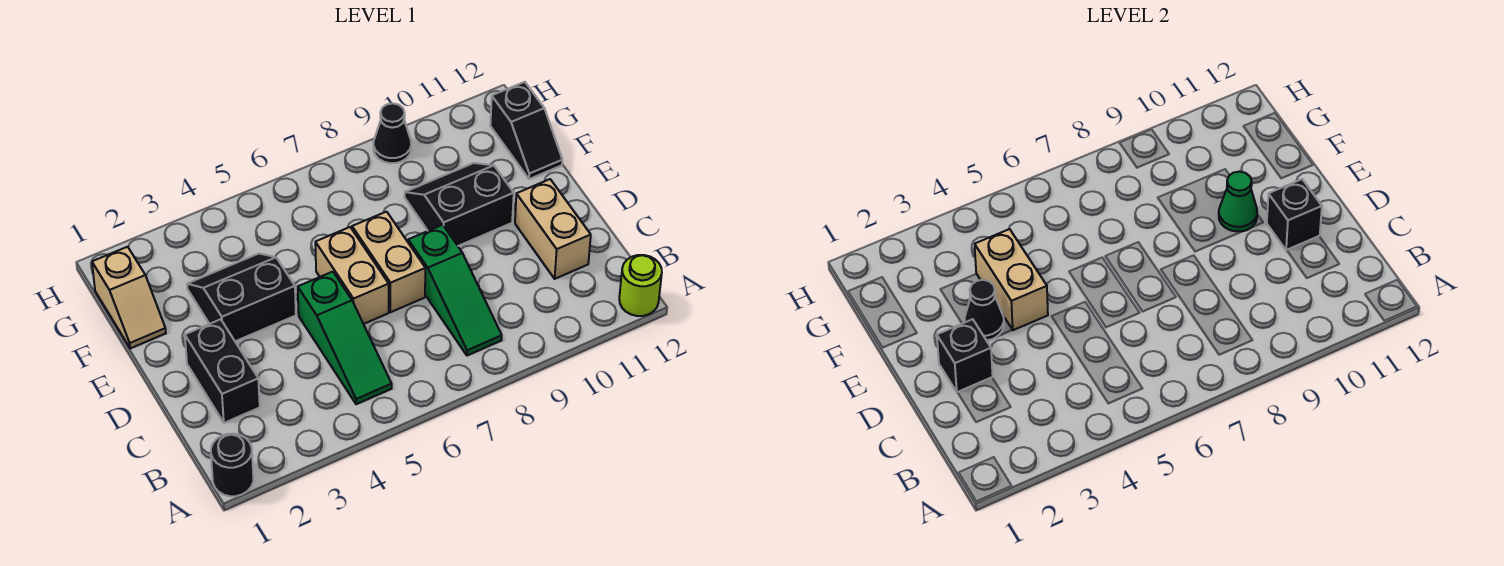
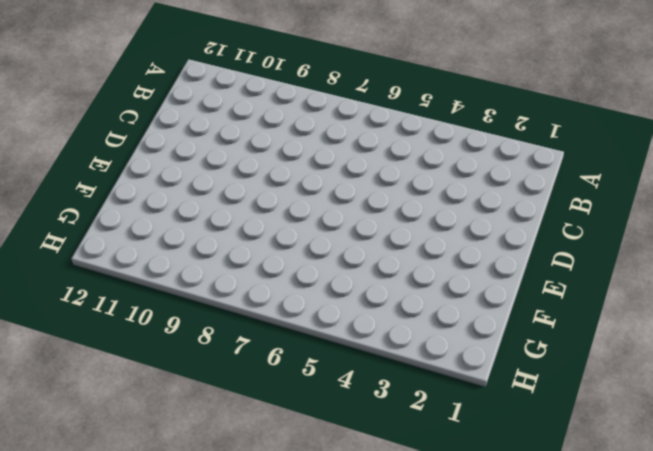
none -> black round brick A1 level 1
none -> lime round brick A12 level 1
none -> green slope B5:D5 level 1 top D

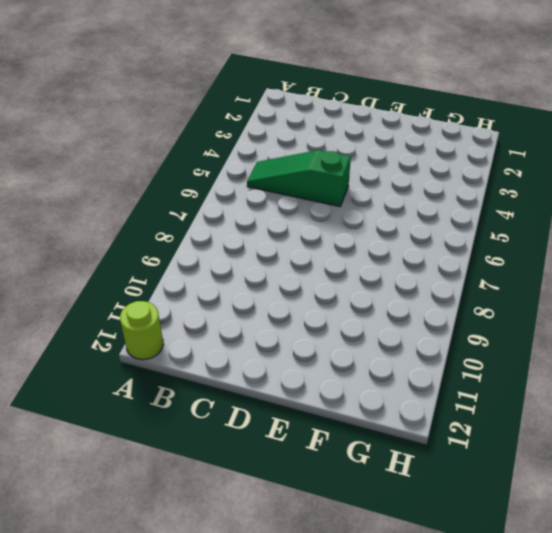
none -> black round brick A1 level 1
none -> green slope B8:D8 level 1 top D
none -> black brick C2:D2 level 1

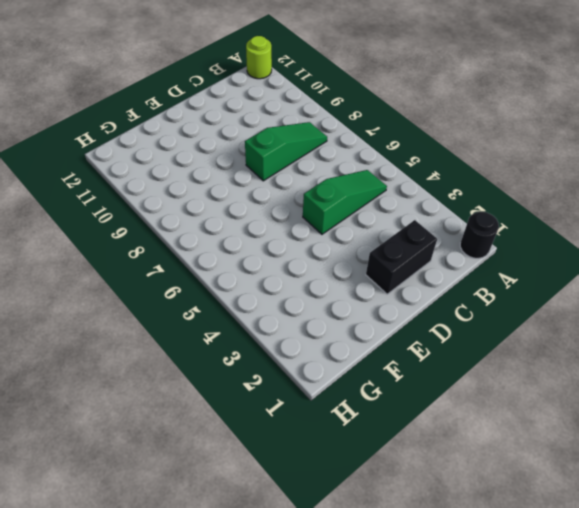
none -> tan brick C11:D11 level 1
none -> tan brick D6:E6 level 1
none -> tan brick D7:E7 level 1

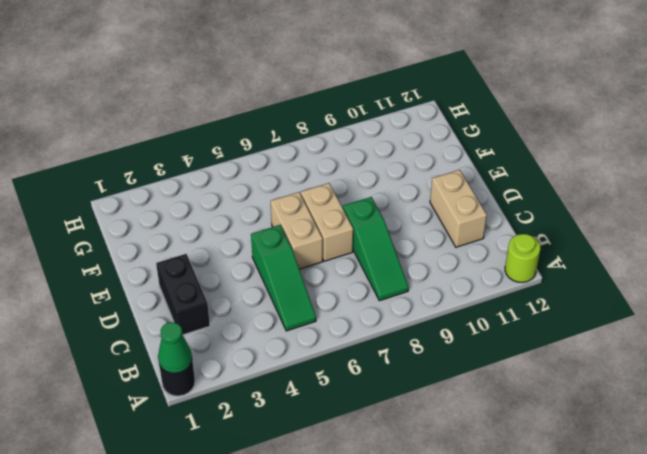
green cone A1 level 2 -> green cone E10 level 2
none -> black slope E3:F4 level 1 top E
none -> black slope E9:F10 level 1 top E
none -> tan slope F1:G1 level 1 top G

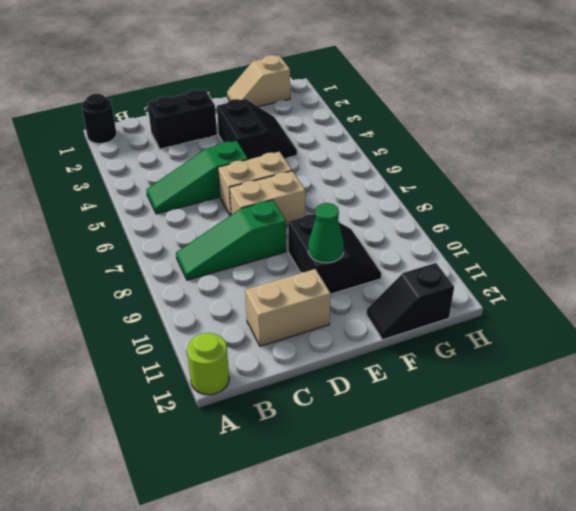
none -> black cone H9 level 1
none -> black brick D2 level 2
none -> black brick D11 level 2

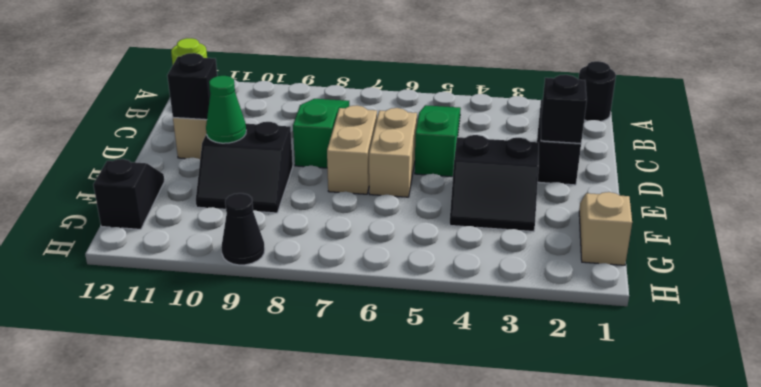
none -> black cone E3 level 2
none -> tan brick E4:F4 level 2

